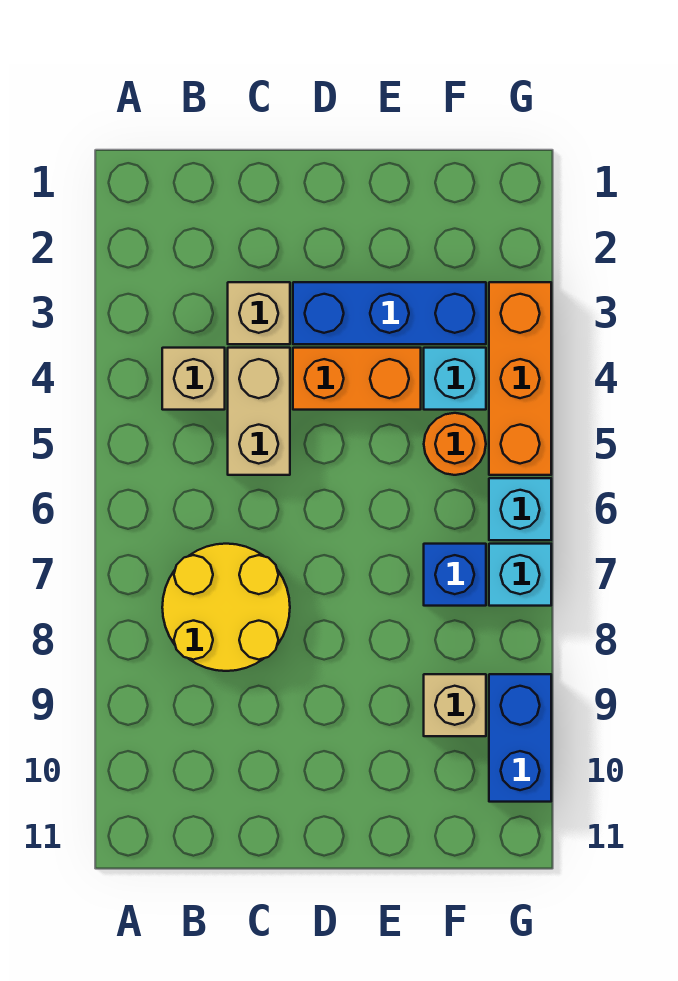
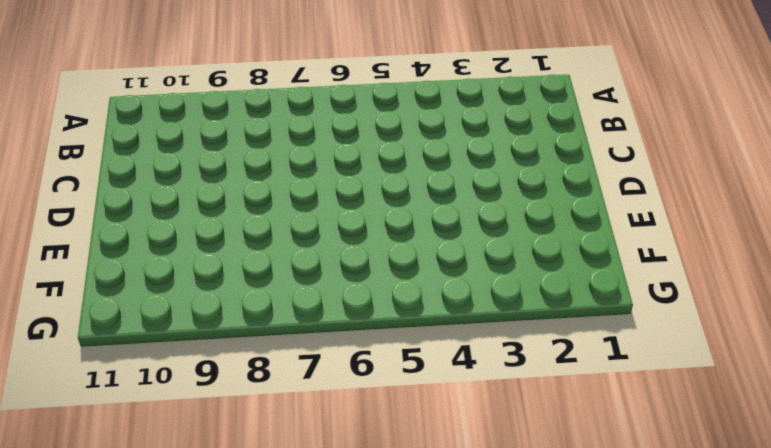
none -> tan brick B4 level 1
none -> yellow round brick B7:C8 level 1
none -> tan brick C3 level 1

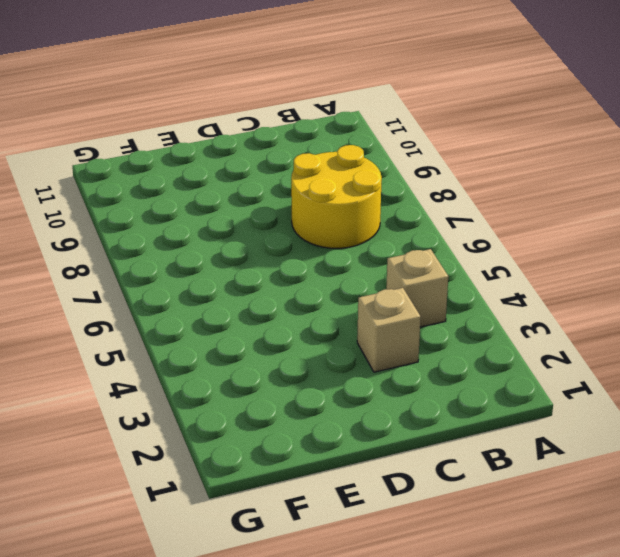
none -> tan brick C4:C5 level 1
none -> blue brick D3:F3 level 1
none -> orange brick D4:E4 level 1

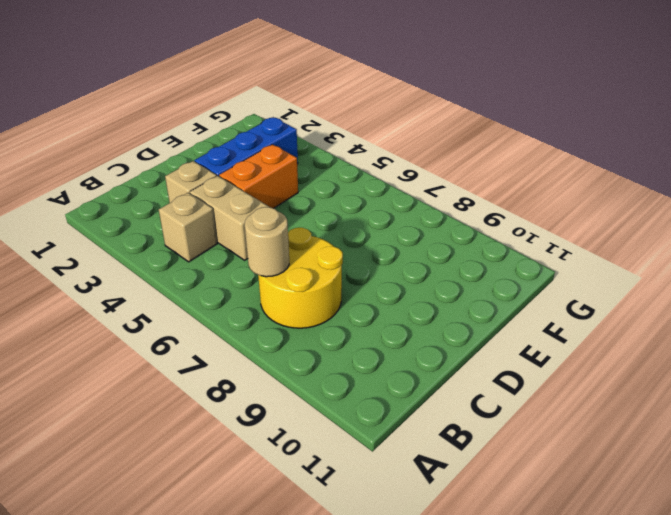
tan round brick B7 level 2 -> none
none -> cyan brick F4 level 1
none -> orange round brick F5 level 1
none -> blue brick F7 level 1

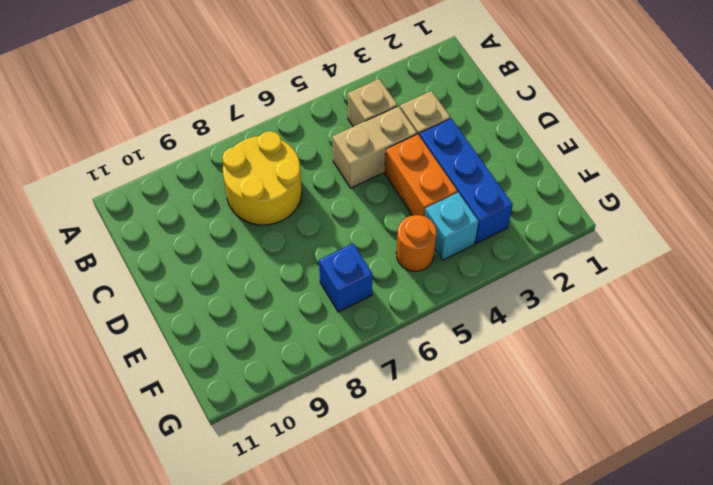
none -> tan brick F9 level 1
none -> orange brick G3:G5 level 1
none -> cyan brick G6 level 1

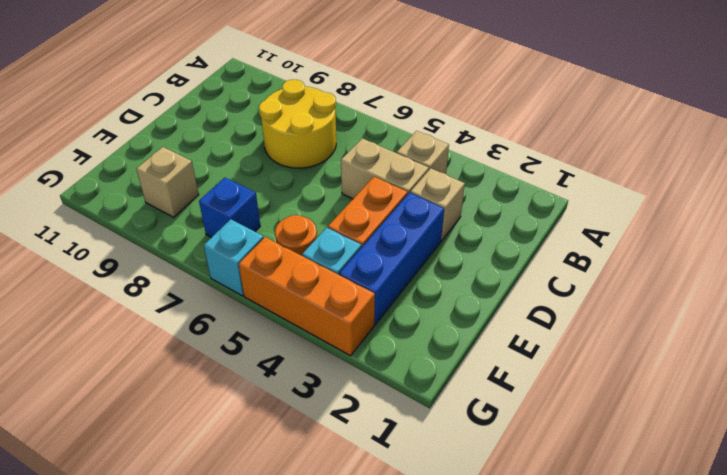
none -> cyan brick G7 level 1
none -> blue brick G9:G10 level 1

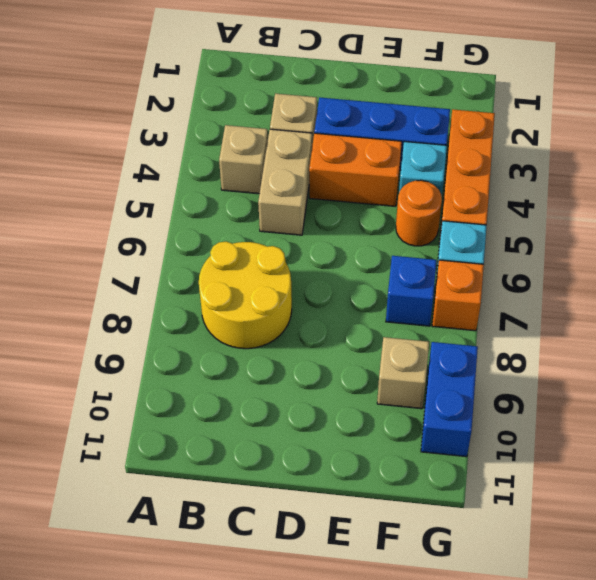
orange brick G7 level 1 -> cyan brick G7 level 1

